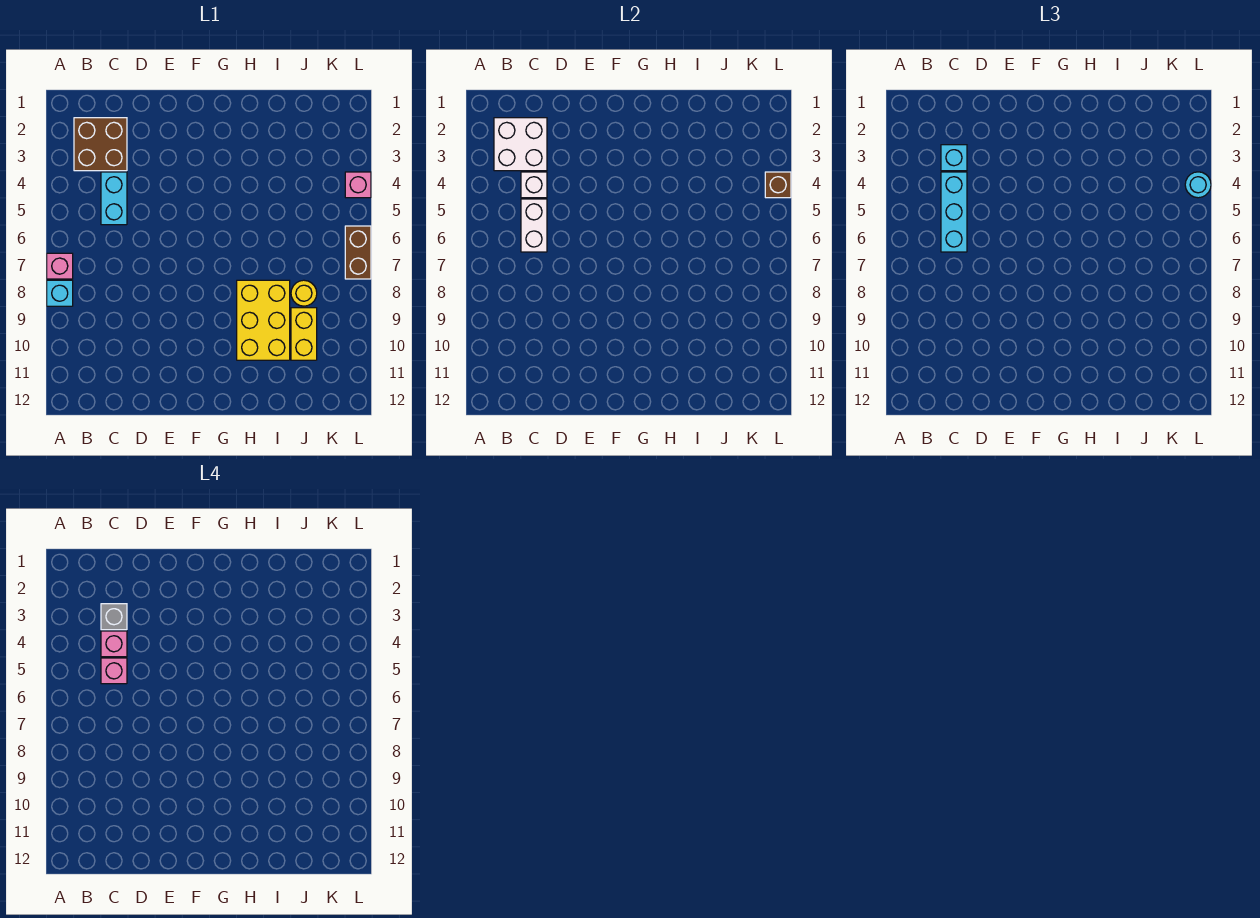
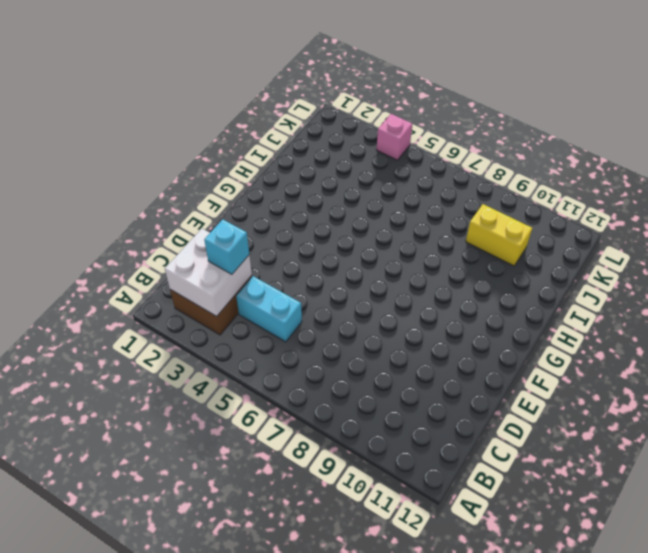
none -> pink brick A7 level 1
none -> cyan brick A8 level 1
none -> yellow brick H8:I10 level 1

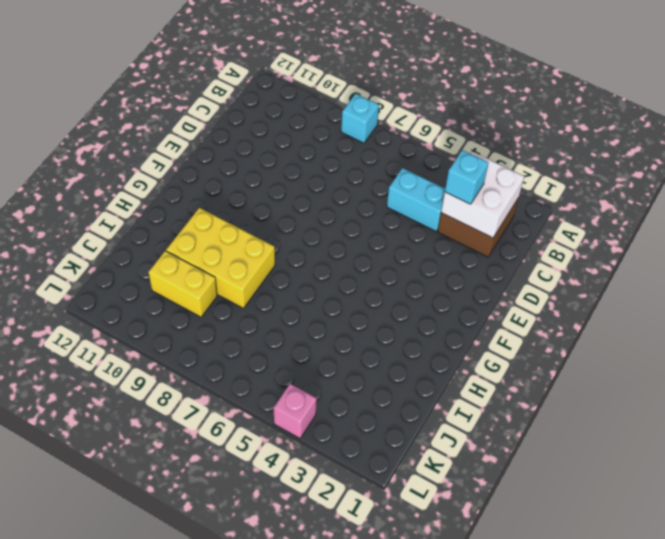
none -> pink brick A7 level 1
none -> yellow round brick J8 level 1
none -> brown brick L6:L7 level 1

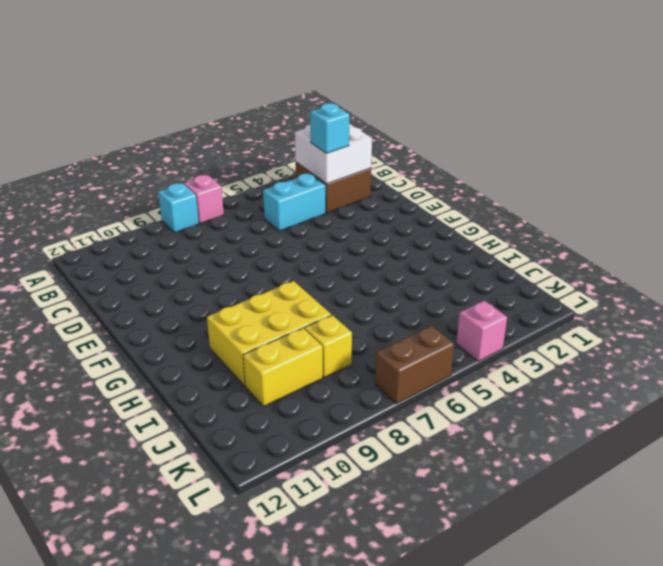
yellow brick J8 level 1 -> yellow round brick J8 level 1
none -> white brick C4 level 2
none -> white brick C5:C6 level 2
none -> brown brick L4 level 2

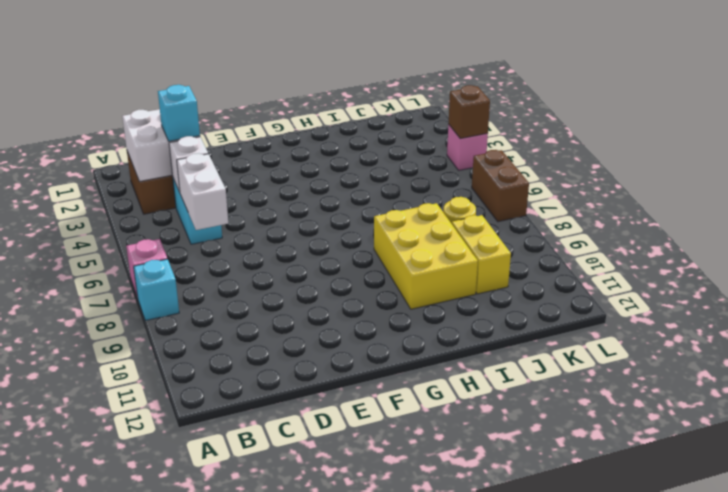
none -> cyan brick C4:C6 level 3
none -> cyan round brick L4 level 3
none -> grey brick C3 level 4

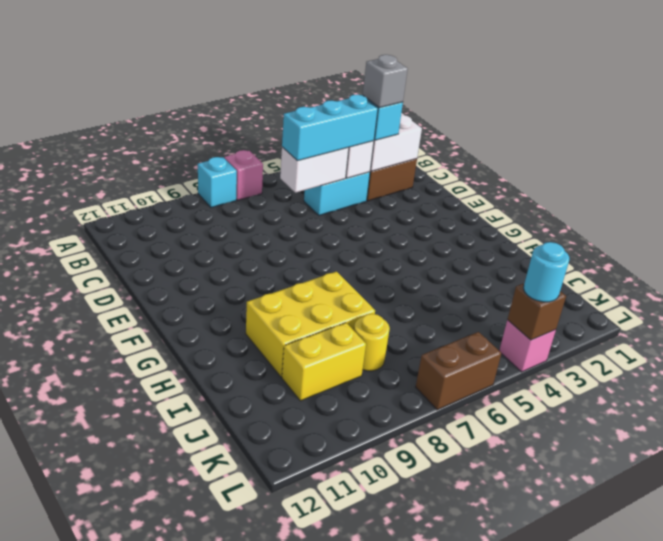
none -> pink brick C4 level 4
none -> pink brick C5 level 4

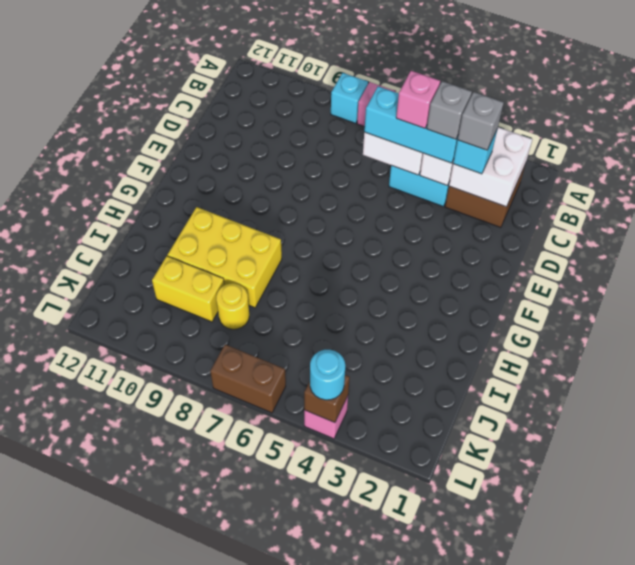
grey brick C4 level 4 -> pink brick C4 level 4

